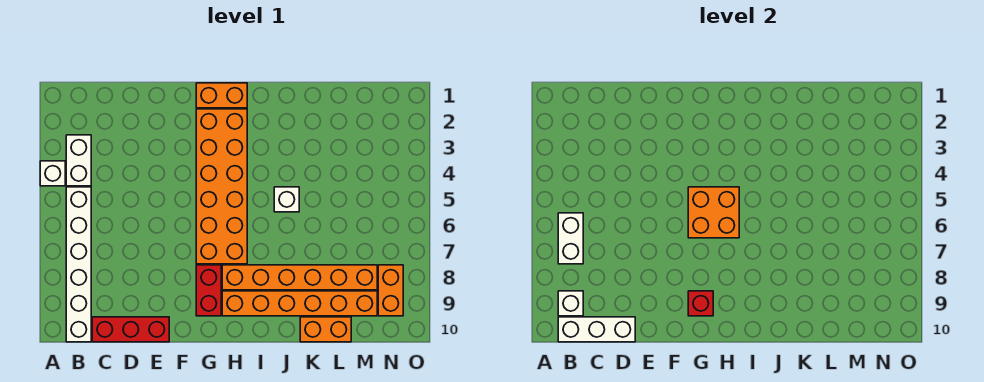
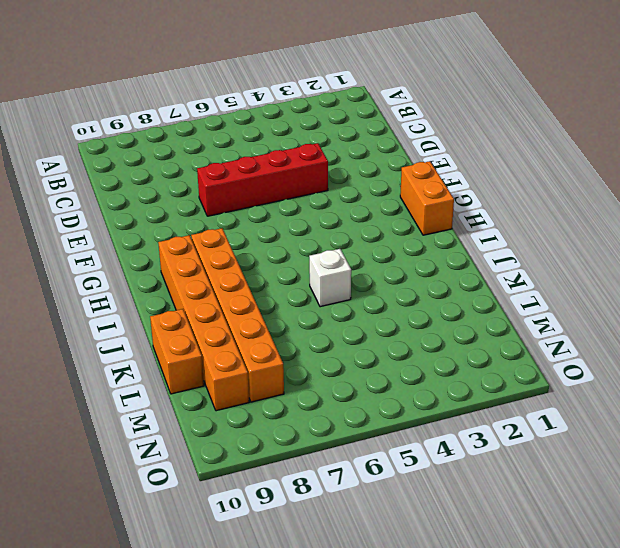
red brick E4:E7 level 1 -> none
none -> white brick A4 level 1
none -> white brick B3:B4 level 1
none -> white brick B5:B10 level 1

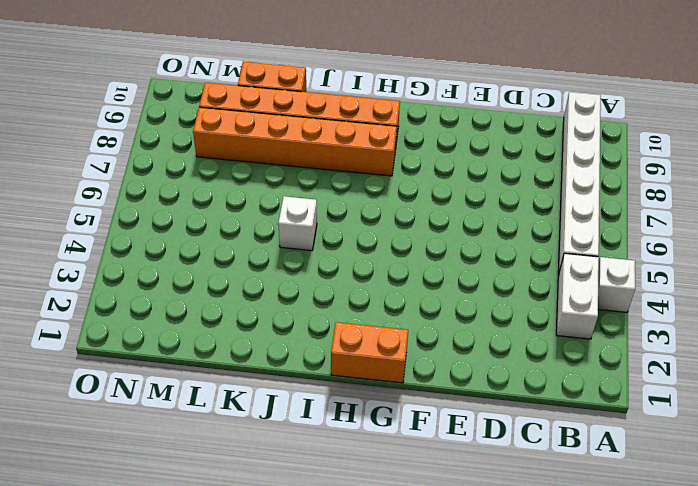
none -> red brick C10:E10 level 1
none -> orange brick G2:H7 level 1
none -> red brick G8:G9 level 1

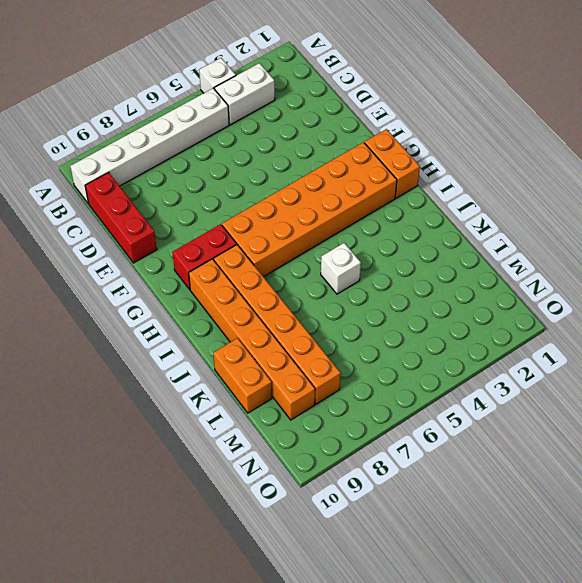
none -> orange brick N8:N9 level 1
none -> white brick B6:B7 level 2
none -> white brick B9 level 2

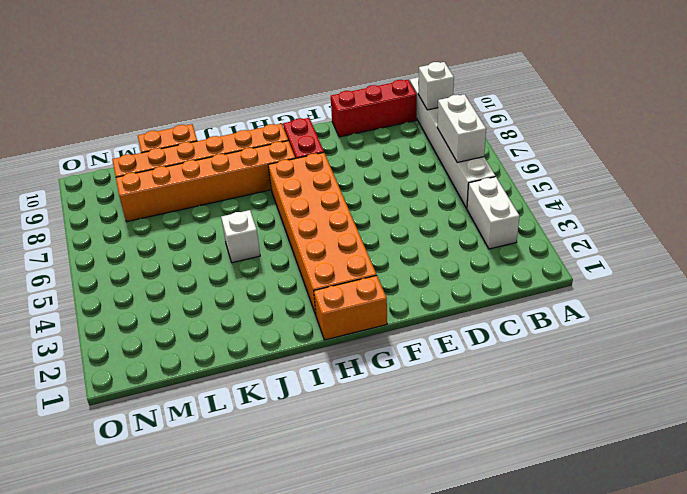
none -> white brick A4 level 1
none -> orange brick N8:N9 level 1
none -> white brick B10:D10 level 2

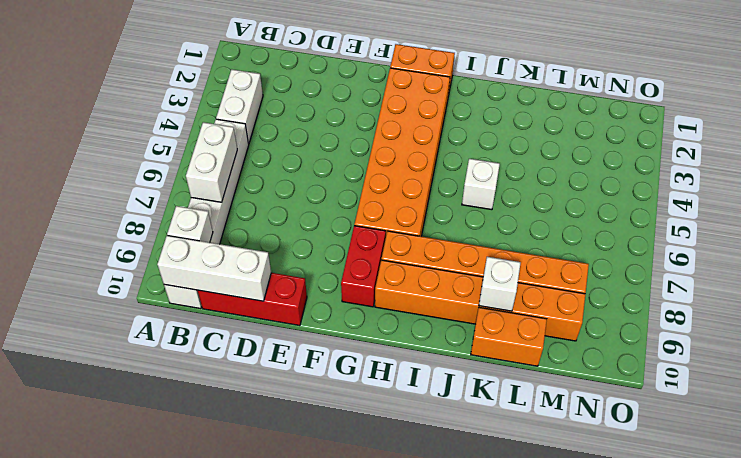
white brick K9 level 2 -> white brick A4 level 1
none -> orange brick N8:N9 level 1
none -> orange brick G5:H6 level 2
none -> red brick G9 level 2

